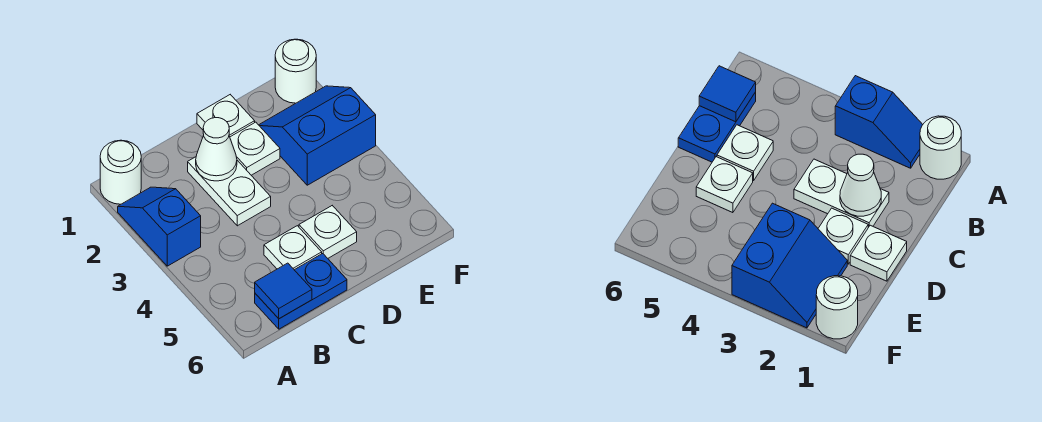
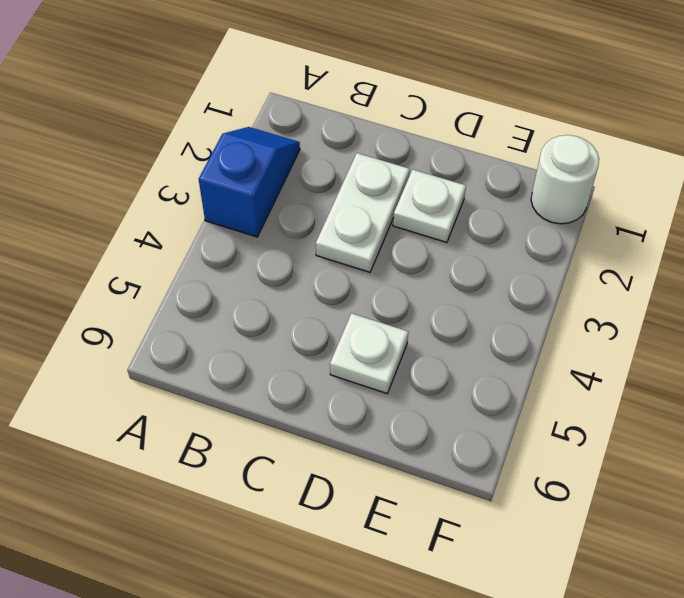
none -> white round brick A1 level 1
none -> blue plate B6:C6 level 1
none -> white plate C5 level 1

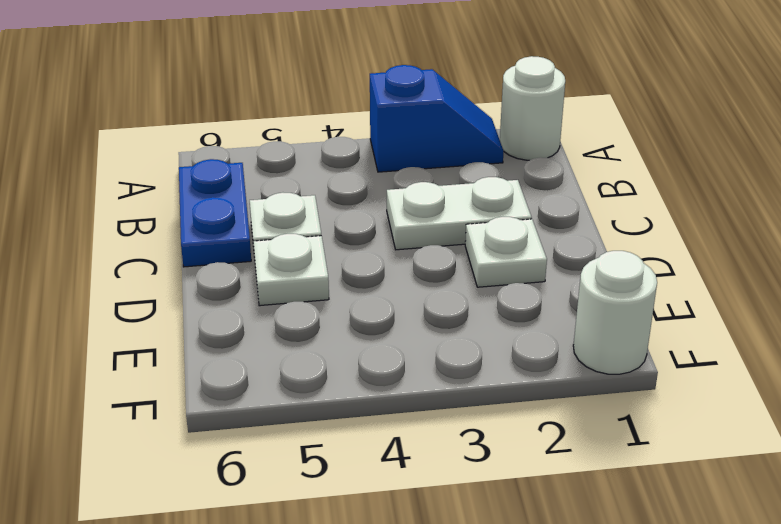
none -> white plate D1 level 1
none -> blue slope E2:F3 level 1 top 3
none -> blue tile B6 level 2

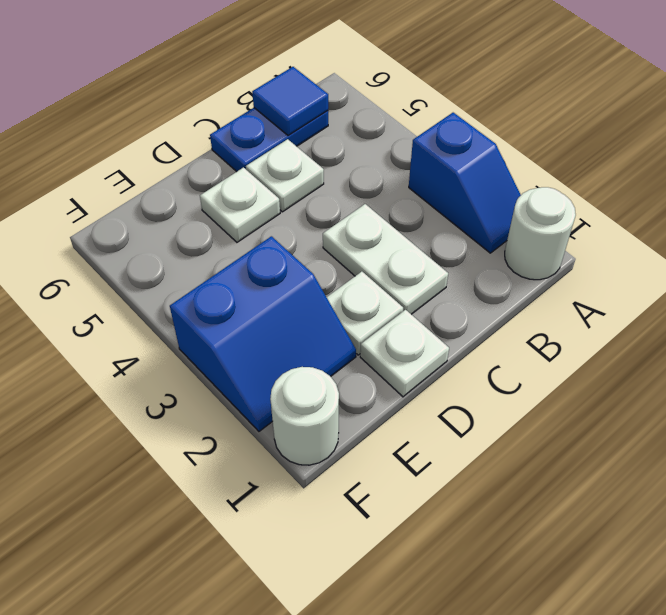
none -> white cone C2 level 2

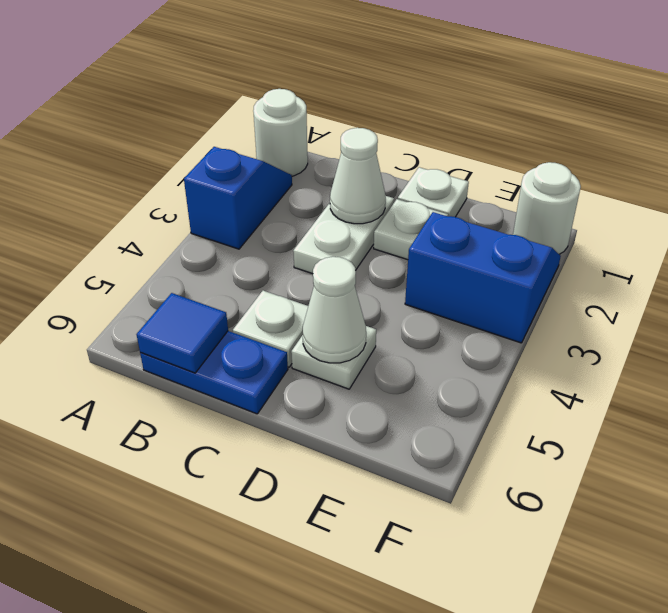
white cone D5 level 2 -> none

